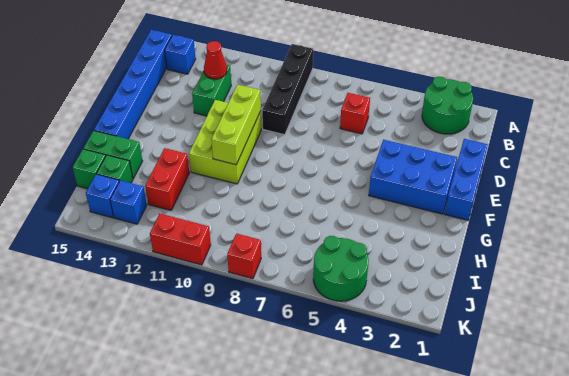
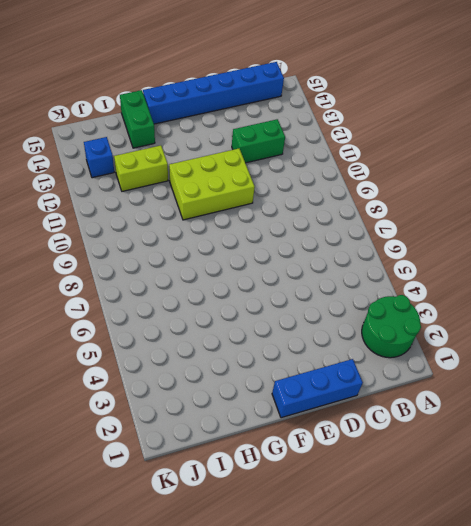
lime brick H12:I12 level 1 -> red brick H12:I12 level 1
none -> black brick A9:D9 level 1
none -> blue brick B14 level 1
none -> red brick C6 level 1

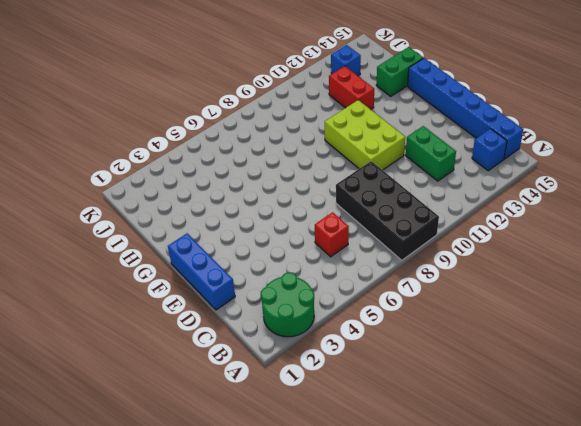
black brick A8:D9 level 1 -> black brick A9:D9 level 1
none -> blue brick E2:F4 level 1
none -> green brick I14 level 1
none -> green brick I15 level 1

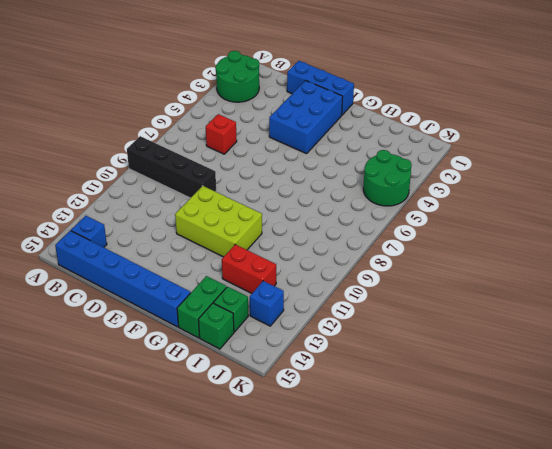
none -> green brick C12:D12 level 1
none -> blue brick J14 level 1
none -> red brick K8 level 1

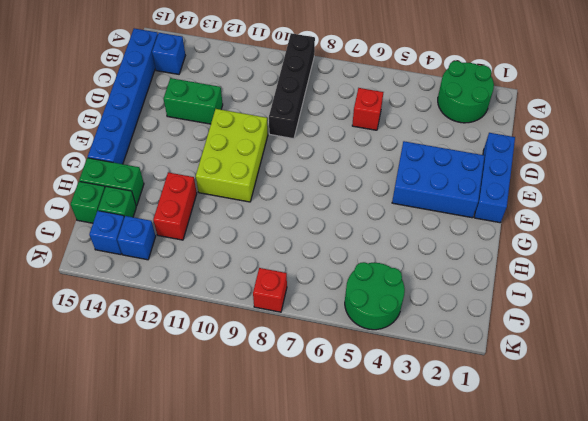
green brick D12:D13 level 1 -> green brick C12:D12 level 1
none -> red brick K10:K11 level 1
none -> red cone C12 level 2
none -> lime brick E10:G10 level 2

